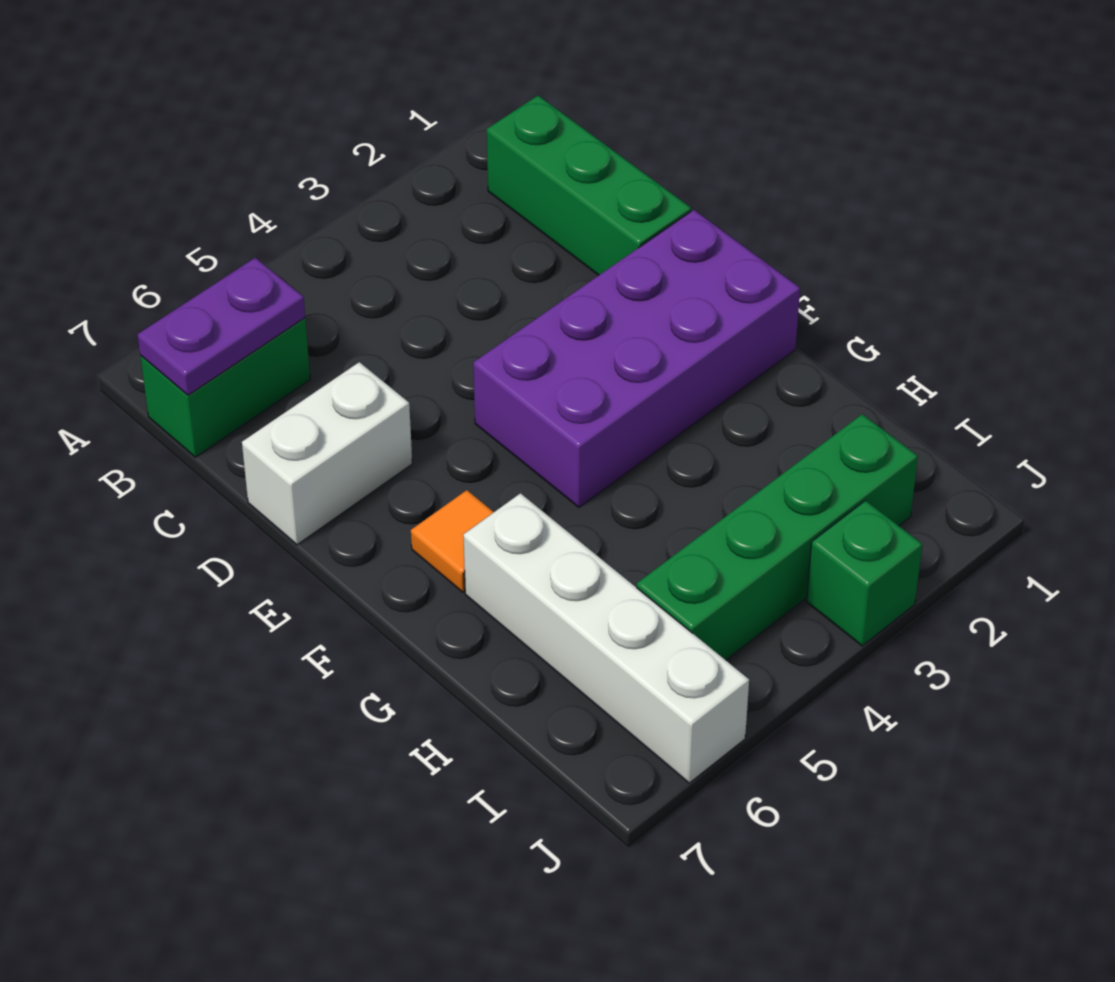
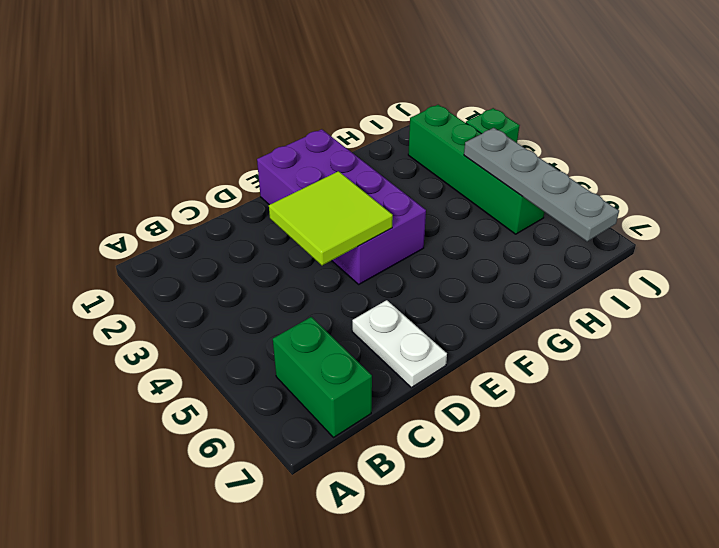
lime tile D3:E4 level 2 -> none
white plate D6:D7 level 1 -> white brick D6:D7 level 1
grey plate I4:I7 level 2 -> none
none -> green brick B1:D1 level 1
none -> orange tile F6 level 1

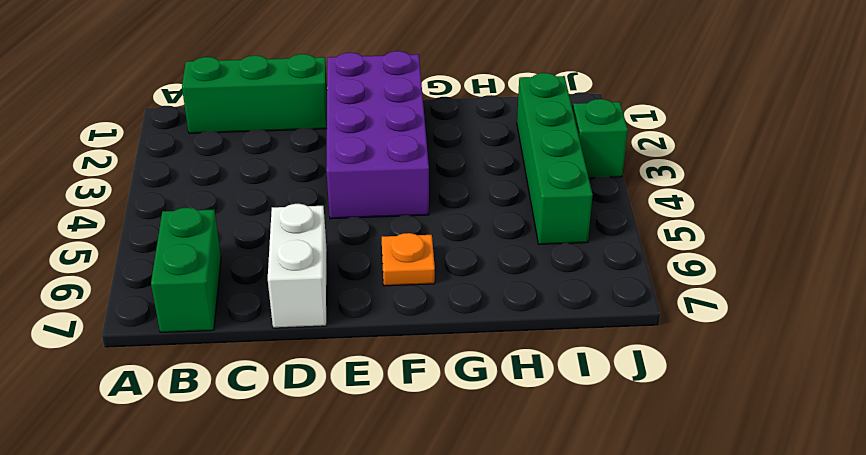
orange plate F6 level 1 -> orange tile F6 level 1
none -> white brick G6:J6 level 1
none -> purple plate B6:B7 level 2

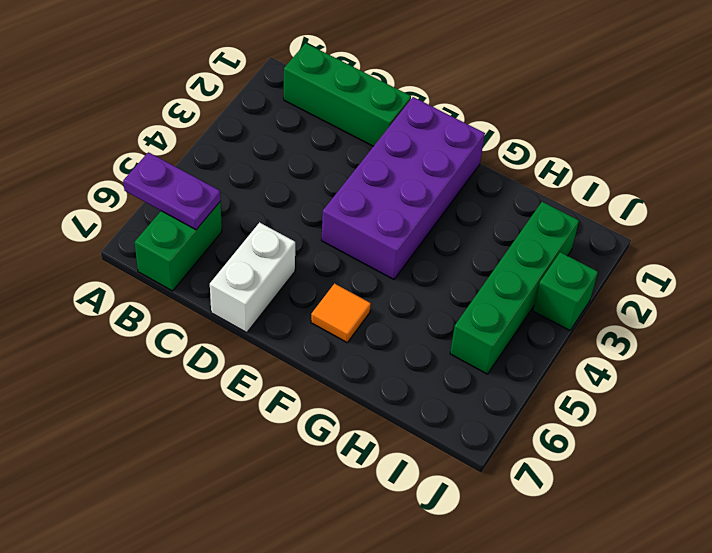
purple plate A6:B6 level 2 -> purple plate B6:B7 level 2
none -> white brick G6:J6 level 1

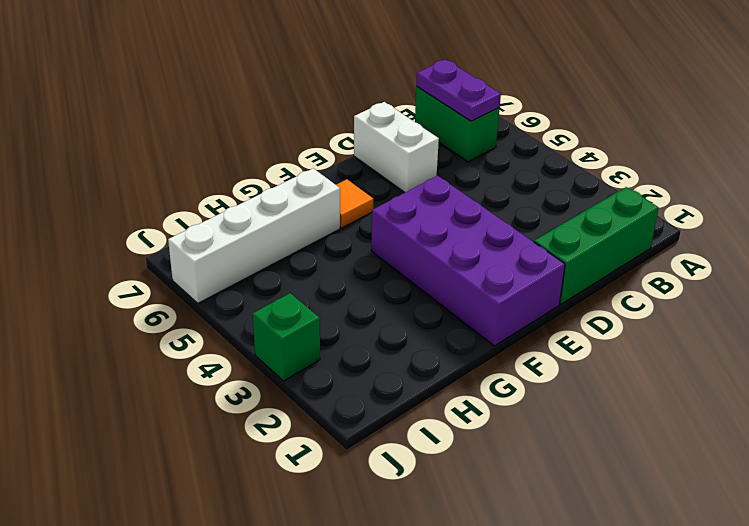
none -> green brick I2:I5 level 1

